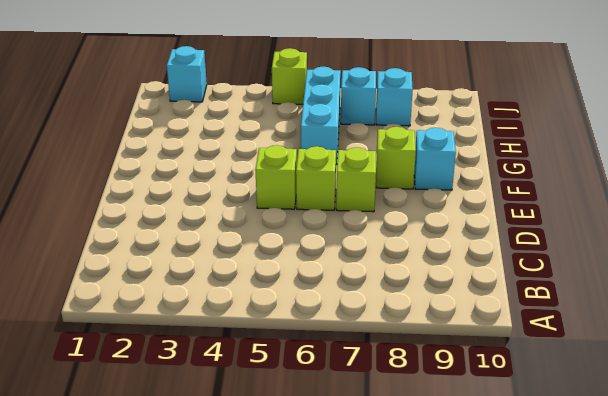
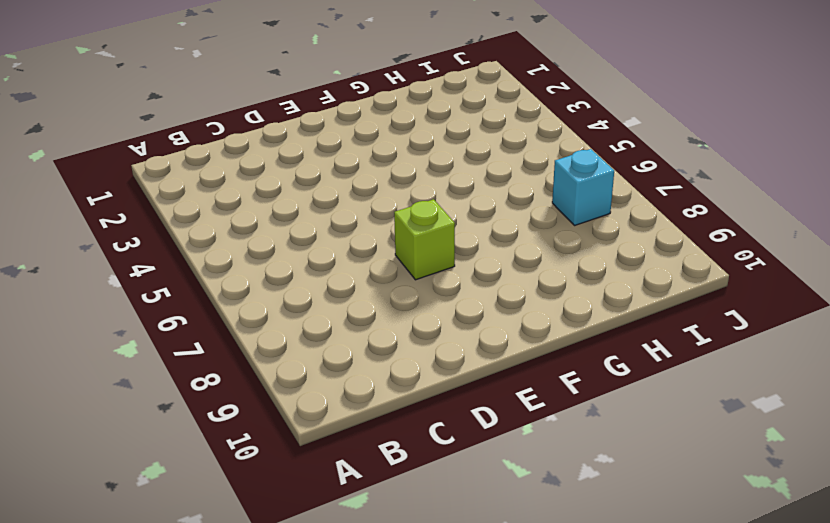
none -> lime brick E5 level 1
none -> lime brick E6 level 1

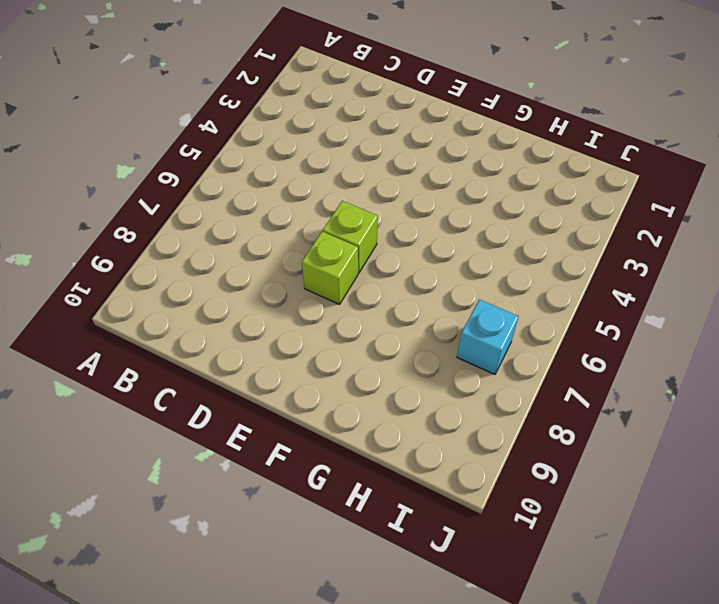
none -> lime brick E5 level 1
none -> lime brick F8 level 1

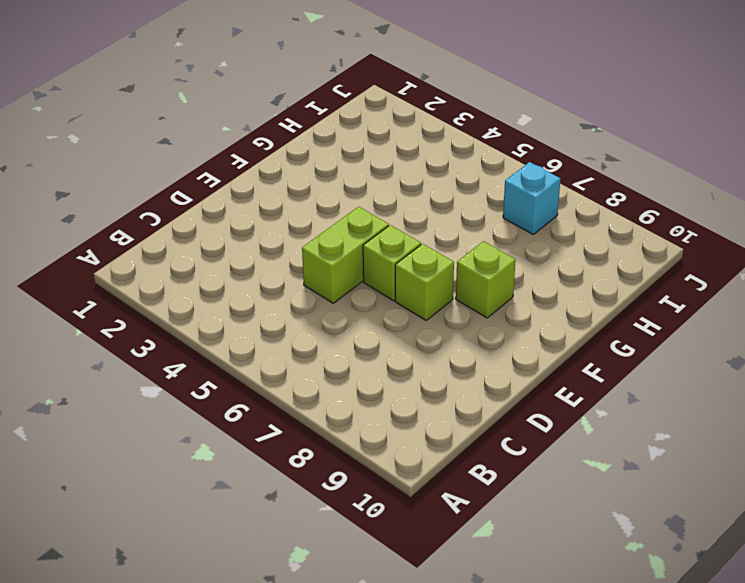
lime brick D5:E5 level 1 -> lime brick E5 level 1
none -> cyan brick F9 level 1
none -> cyan brick G6:I6 level 1

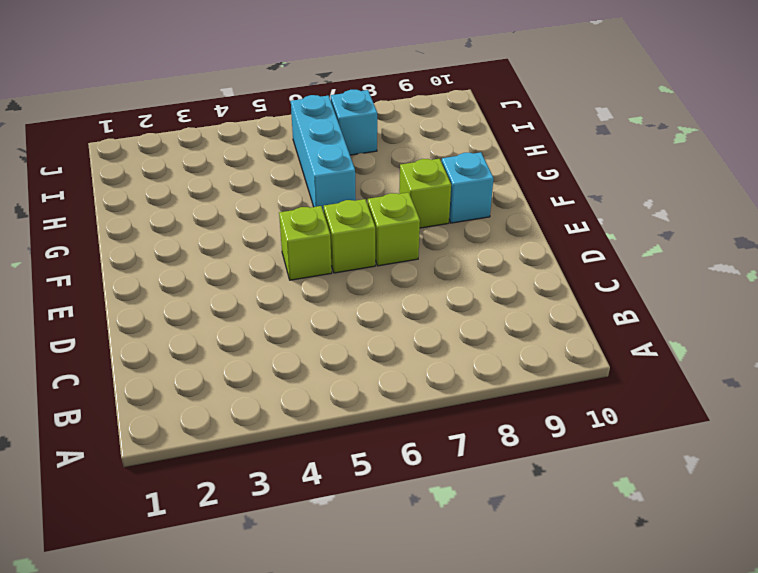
none -> cyan brick I8 level 1
none -> cyan brick J2 level 1

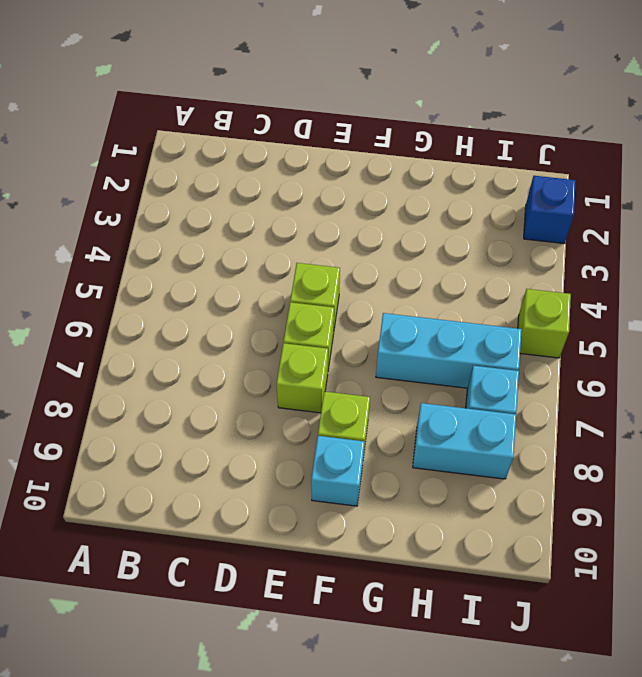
cyan brick H8:I8 level 1 -> cyan brick I8 level 1
blue brick J2 level 1 -> cyan brick J2 level 1

